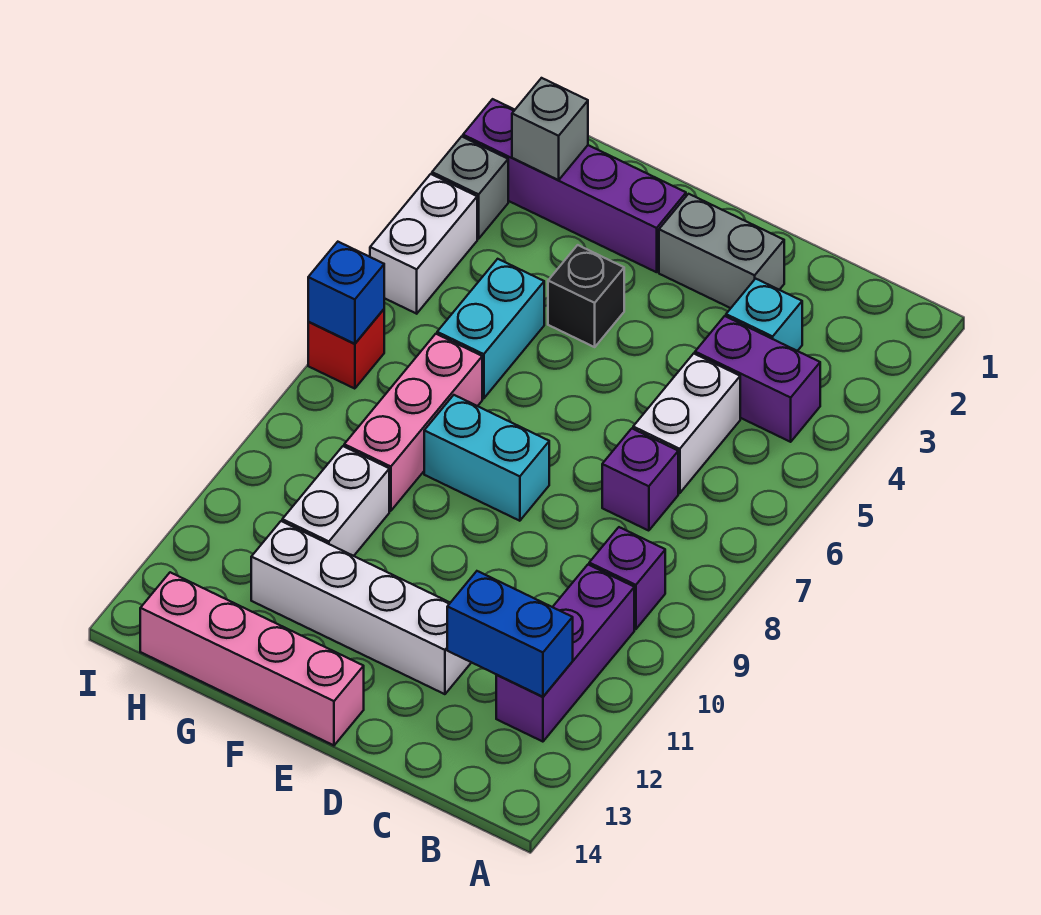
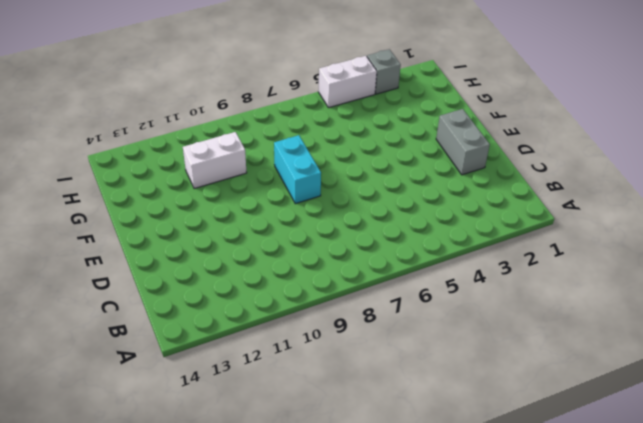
none -> purple brick B4:C4 level 1
none -> purple brick B9 level 1
none -> purple brick B10:B12 level 1

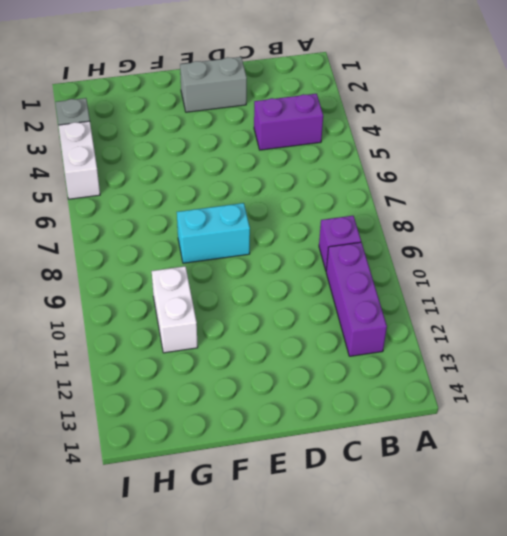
none -> cyan brick C3 level 1
none -> white brick C5:C6 level 1
none -> purple brick C7 level 1

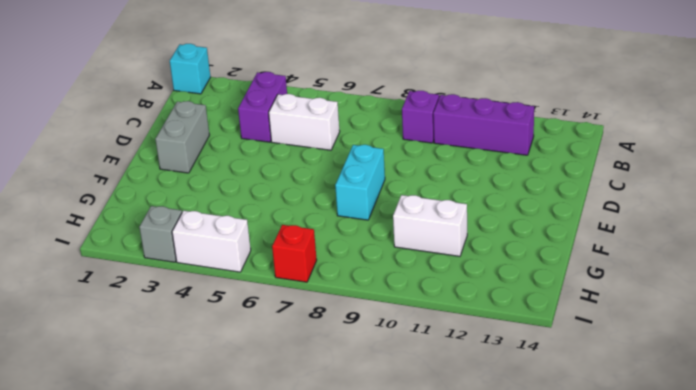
cyan brick A1 level 1 -> cyan brick C3 level 1
none -> purple brick C7 level 1
none -> white brick D12:G12 level 1
none -> pink brick E14:H14 level 1

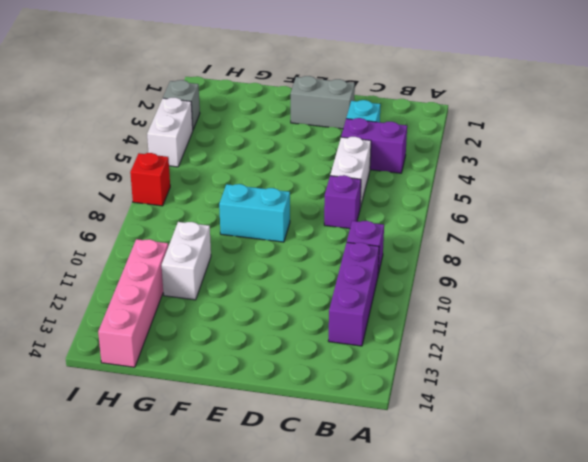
pink brick H11:H14 level 1 -> pink brick E14:H14 level 1
none -> white brick D12:G12 level 1
none -> purple brick F2:I2 level 1
none -> black brick F4 level 1

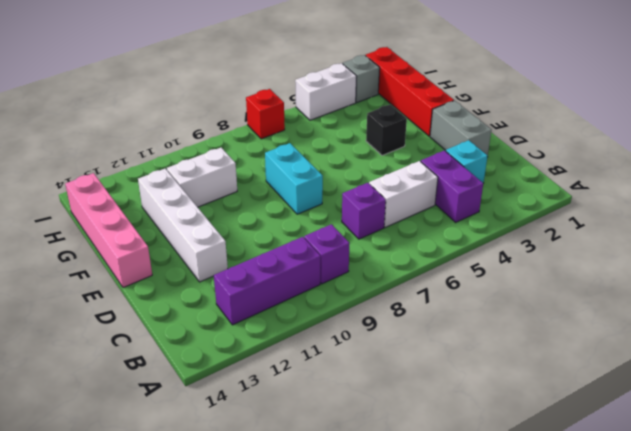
red brick F2:I2 level 1 -> purple brick F2:I2 level 1
none -> cyan brick G5:G6 level 1
none -> pink brick G7:G9 level 1
none -> blue brick B12:C12 level 2

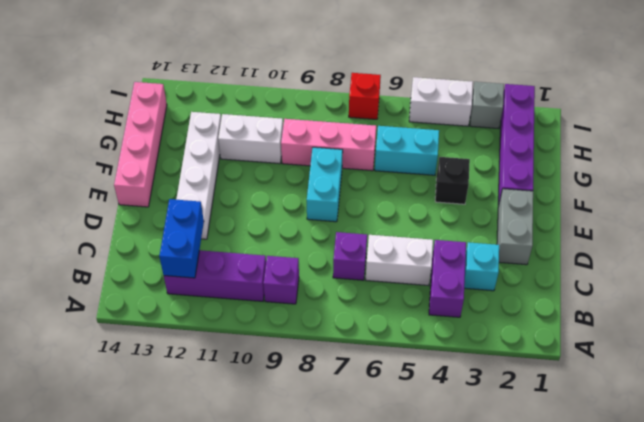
none -> grey brick H2 level 2
none -> blue brick I7 level 2

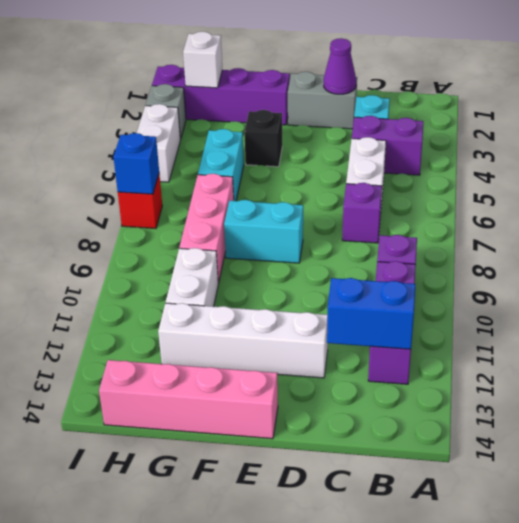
purple cone D2 level 2 -> none
white brick H2 level 2 -> grey brick H2 level 2

